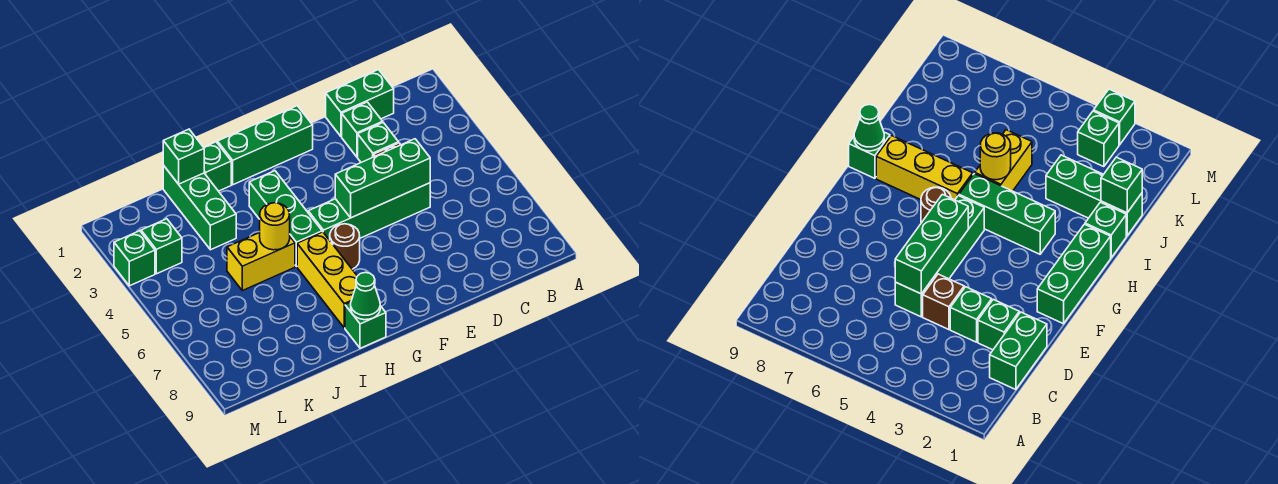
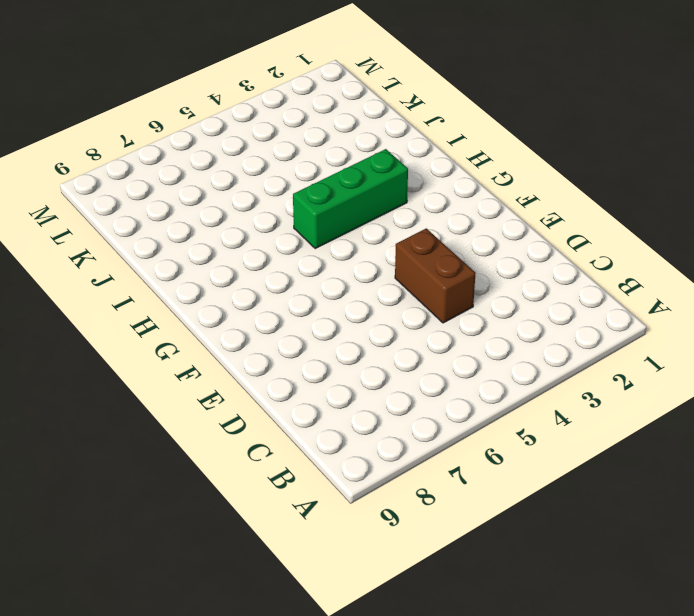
brown brick D4:E4 level 1 -> brown brick D4 level 1
none -> green brick C1:D1 level 1
none -> green brick D2 level 1
none -> green brick D3 level 1

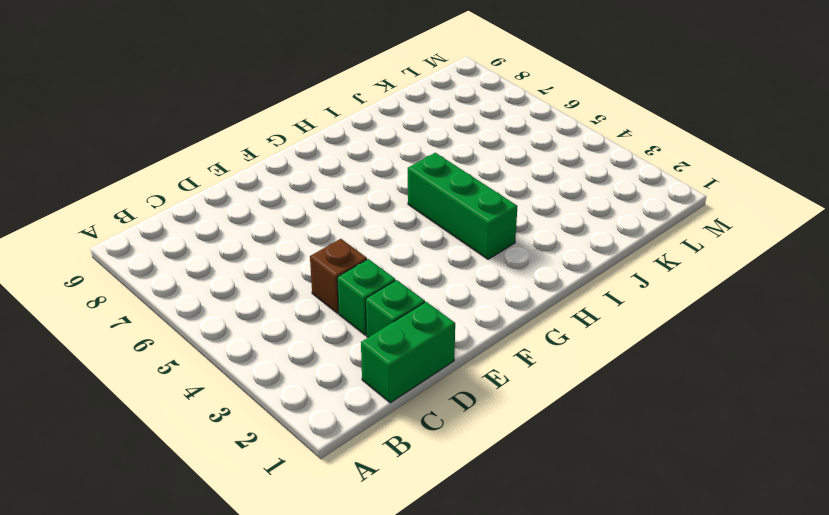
none -> green brick D5:G5 level 1
none -> green brick F1:H1 level 1
none -> brown round brick G6 level 1

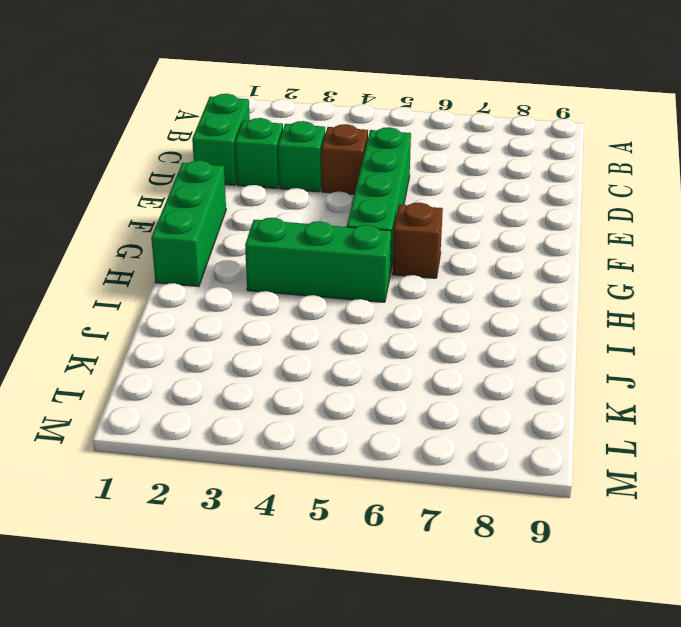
brown brick G6 level 1 -> brown round brick G6 level 1
none -> yellow brick H6:H8 level 1
none -> green brick H9 level 1
none -> green brick I1 level 1

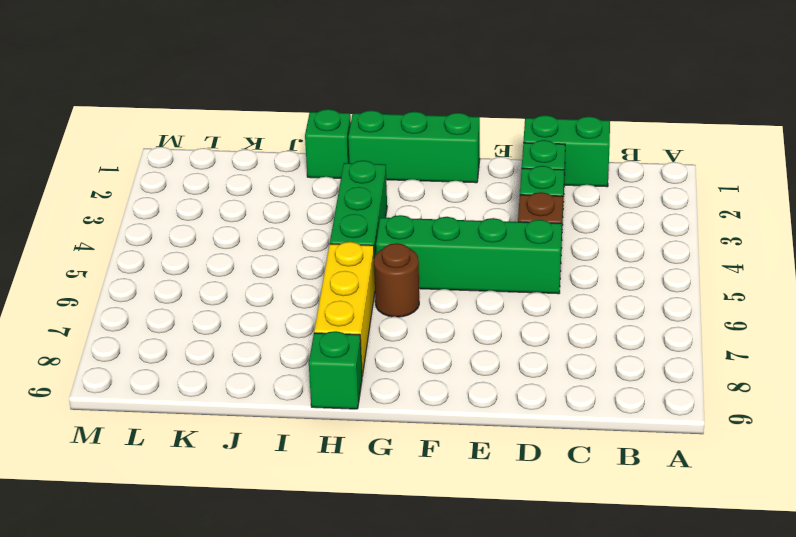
none -> yellow brick I5:J5 level 1
none -> green brick J1:J3 level 1
none -> green brick L3 level 1

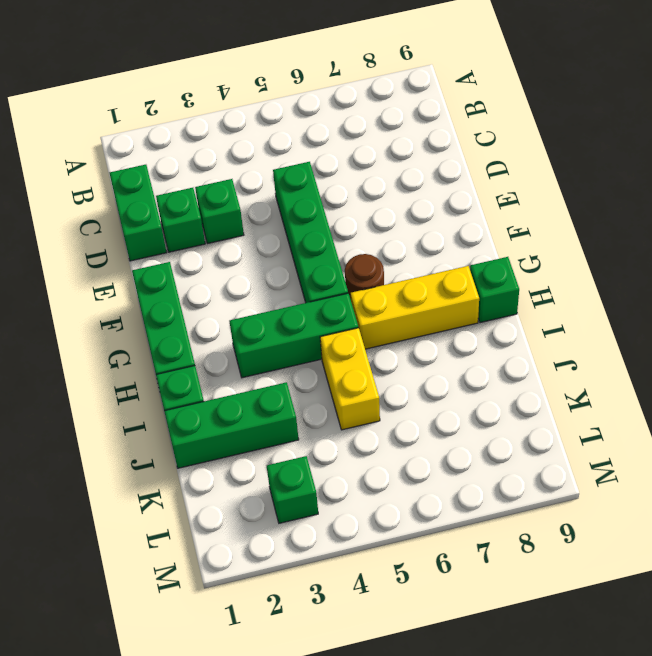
none -> brown brick D4 level 1
none -> green brick M3 level 1
none -> green brick D5:F5 level 2

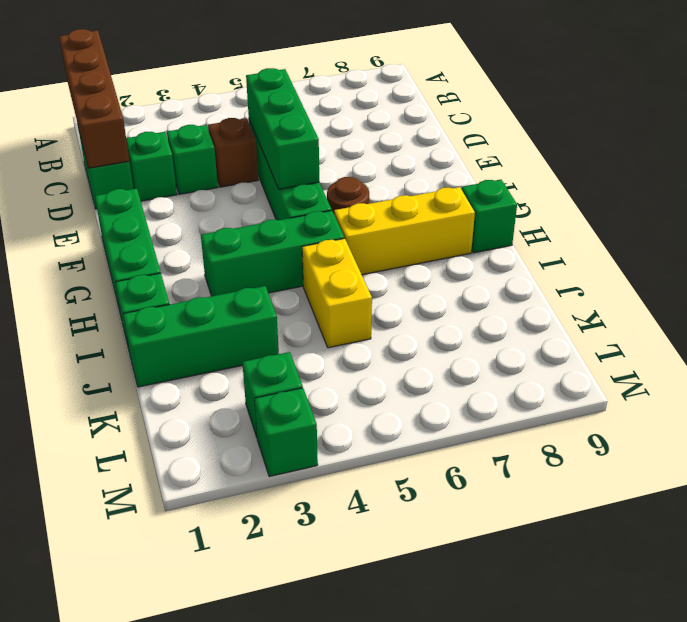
brown brick A1:D1 level 2 -> none
none -> green cone H9 level 2
none -> yellow round brick I5 level 2
none -> green brick J1 level 2

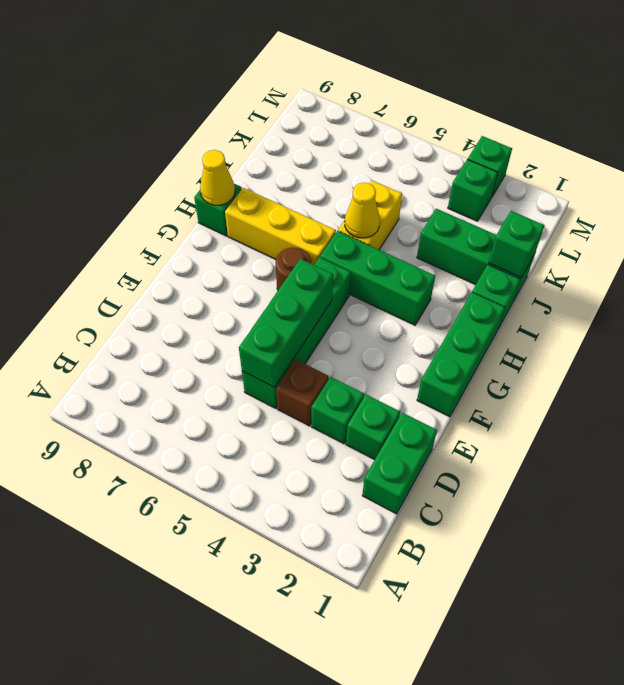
yellow cone H9 level 2 -> green cone H9 level 2
yellow cone I5 level 2 -> yellow round brick I5 level 2

